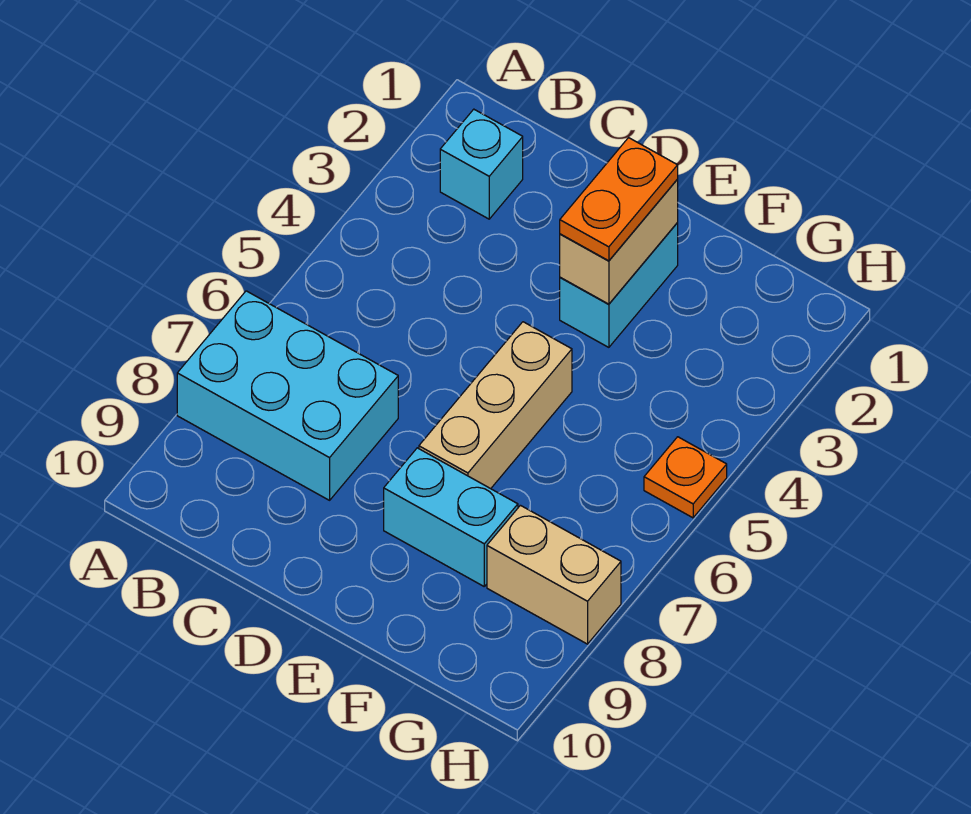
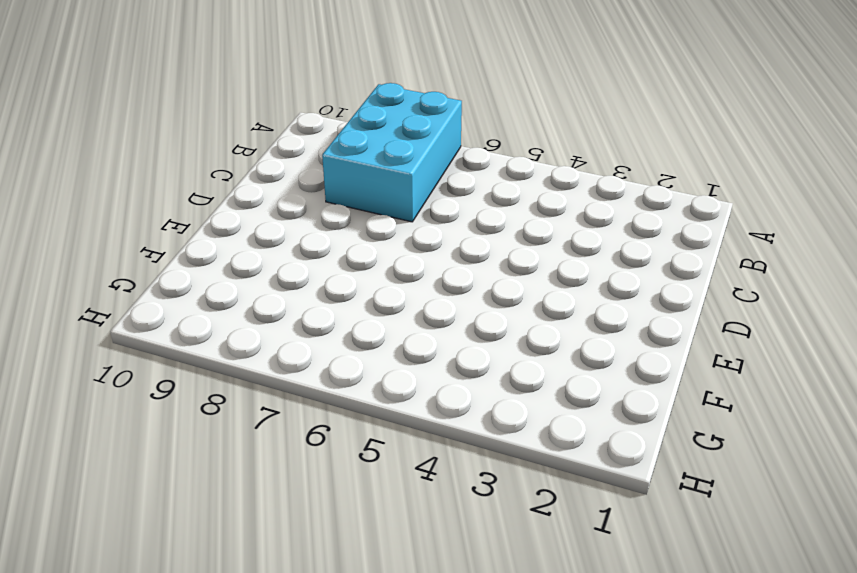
none -> cyan brick B2 level 1
none -> cyan brick E2:E3 level 1

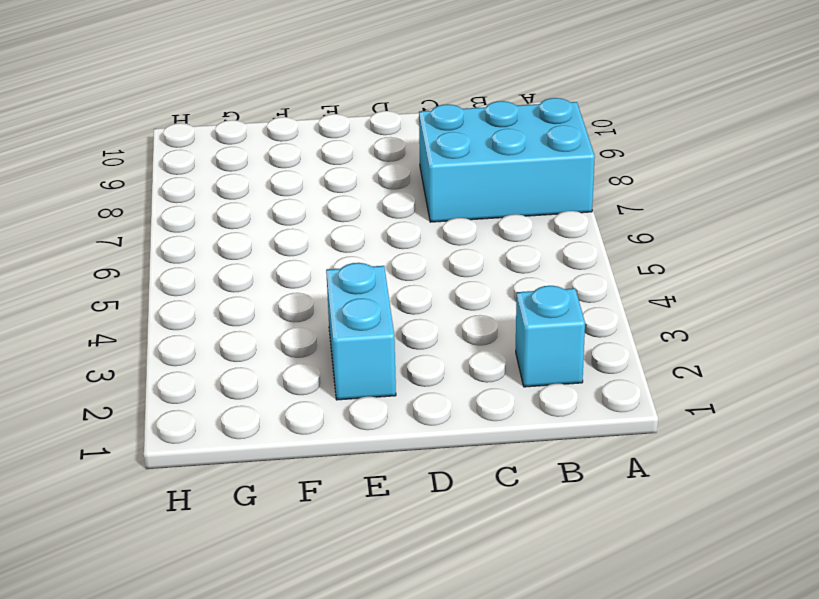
none -> tan brick E5:E7 level 1
none -> cyan brick E8:F8 level 1

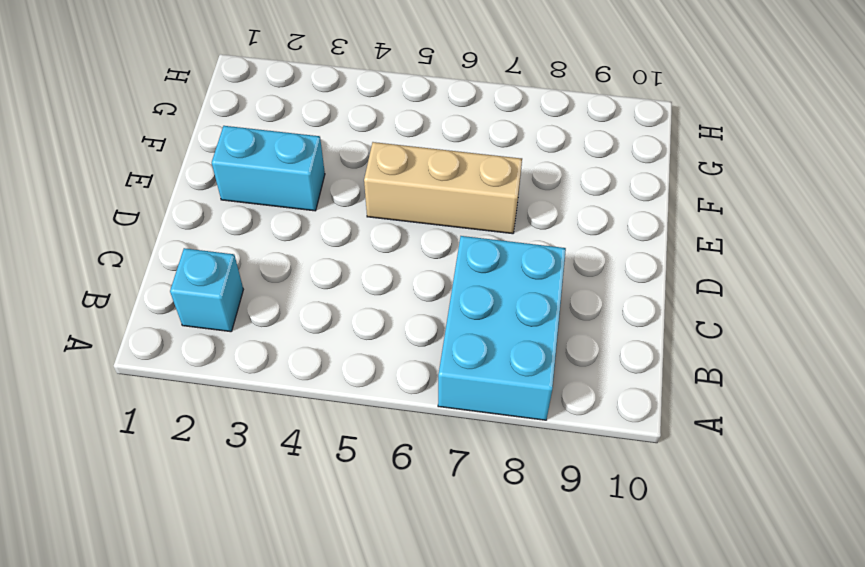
none -> cyan brick E8:F8 level 1
none -> tan brick G8:H8 level 1

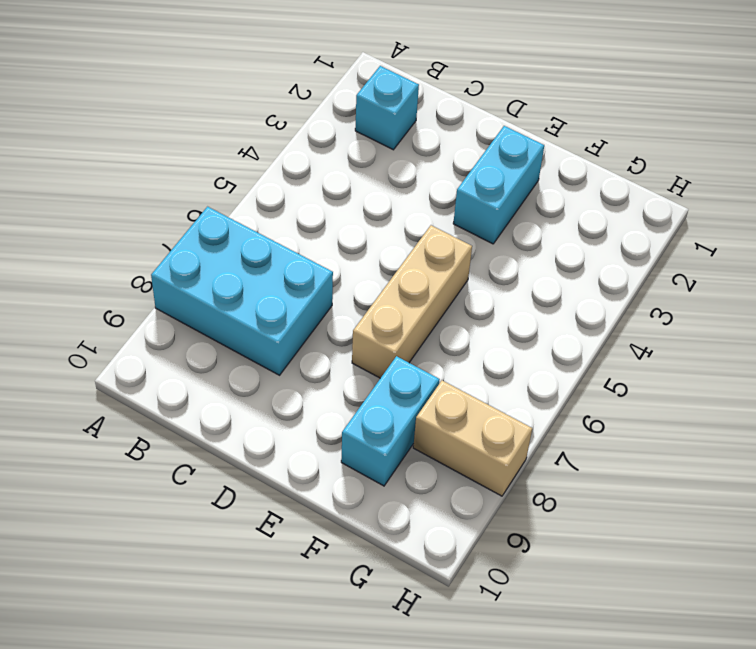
cyan brick F8:F9 level 1 -> cyan brick E8:F8 level 1
none -> orange plate H5 level 1
none -> tan brick E2:E3 level 2

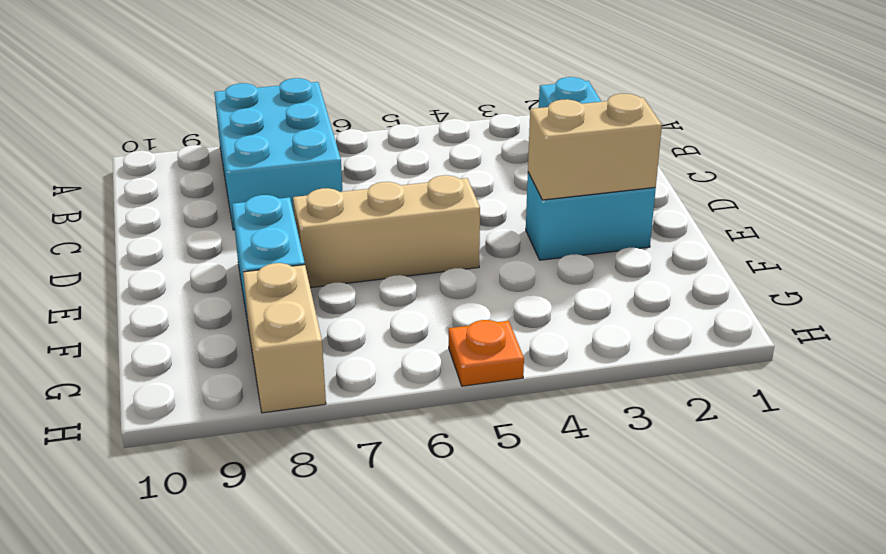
none -> orange plate E2:E3 level 3

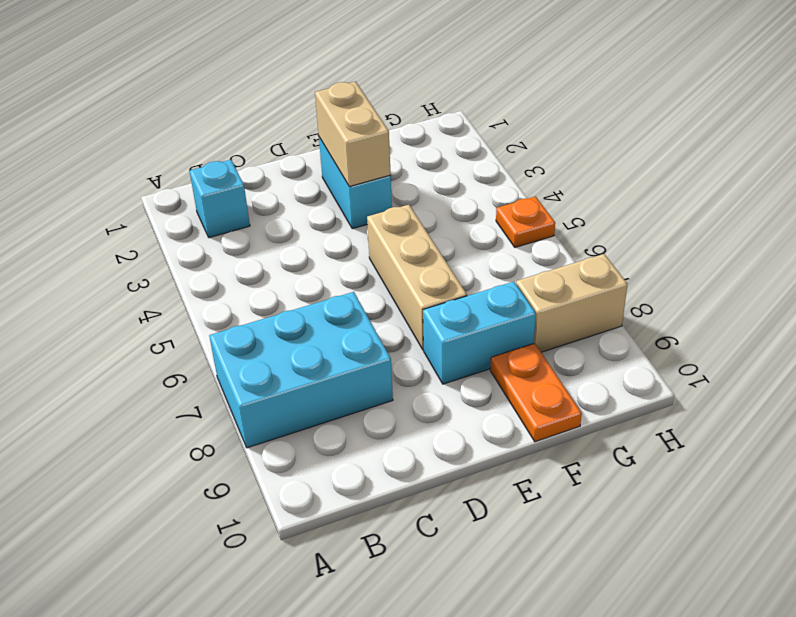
orange plate F9:F10 level 1 -> orange plate E2:E3 level 3

